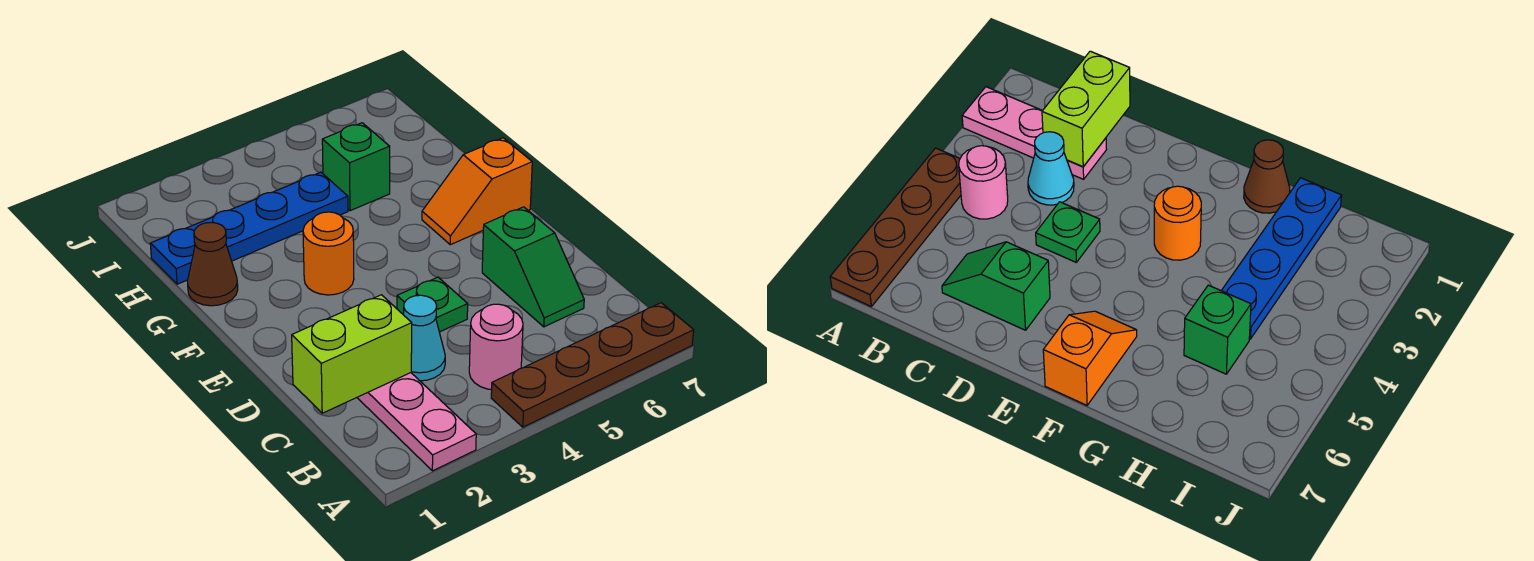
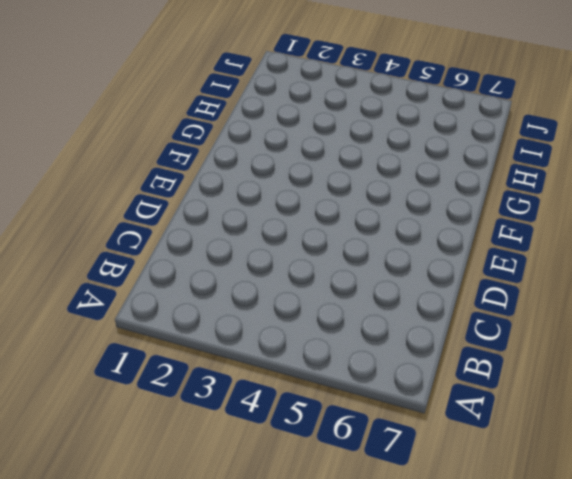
none -> pink plate A2:C2 level 1
none -> brown plate A4:A7 level 1
none -> pink round brick B4 level 1

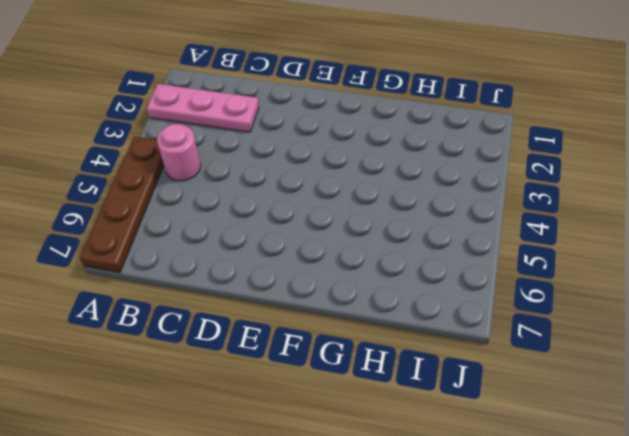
none -> cyan cone C3 level 1
none -> green slope C6:D6 level 1 top D
none -> green plate D4 level 1

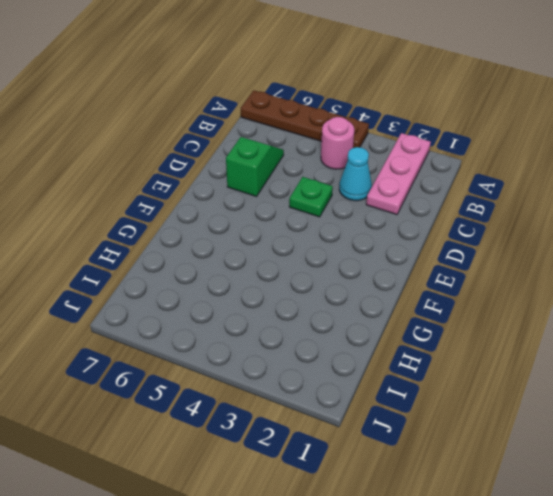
none -> orange round brick F3 level 1
none -> orange slope F6:F7 level 1 top 7
none -> brown cone G1 level 1

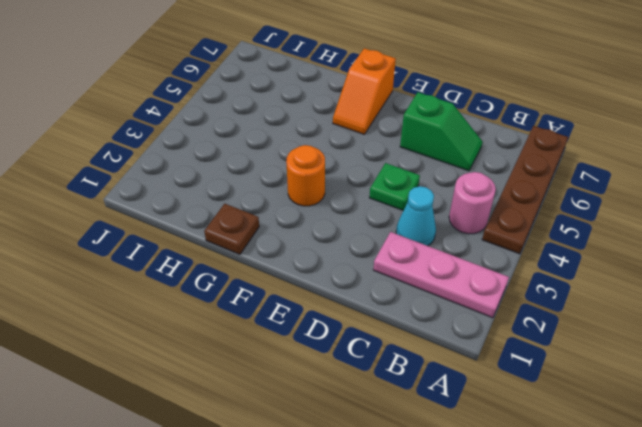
brown plate G1 level 1 -> brown cone G1 level 1
none -> blue plate H1:H4 level 1
none -> green brick H5 level 1
none -> lime brick C1:C2 level 2

